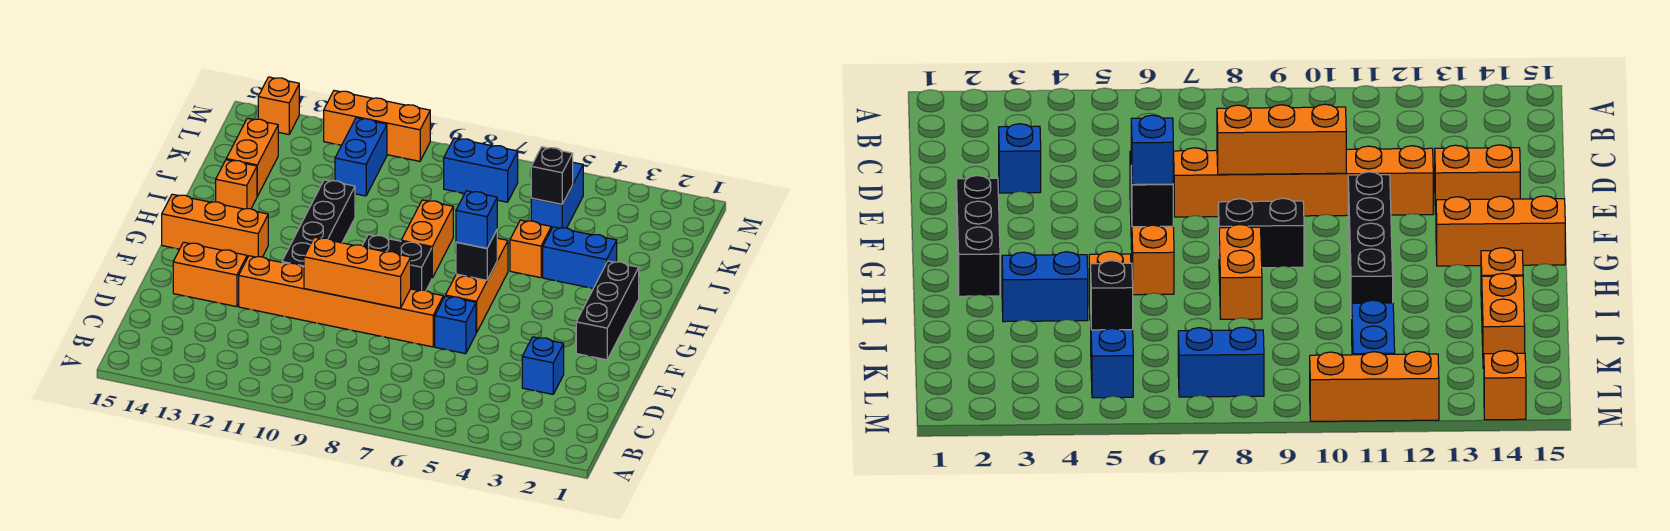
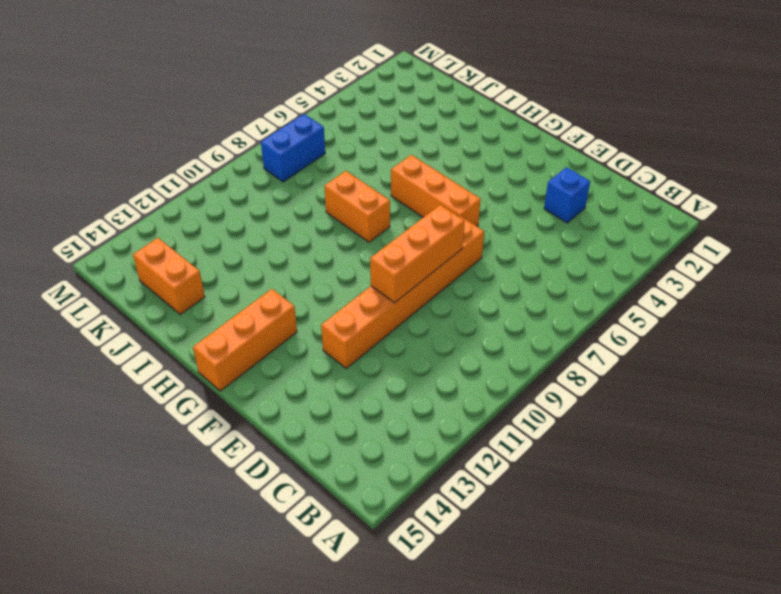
none -> blue brick E6 level 1
none -> orange brick E13:E14 level 1
none -> black brick F2:H2 level 1

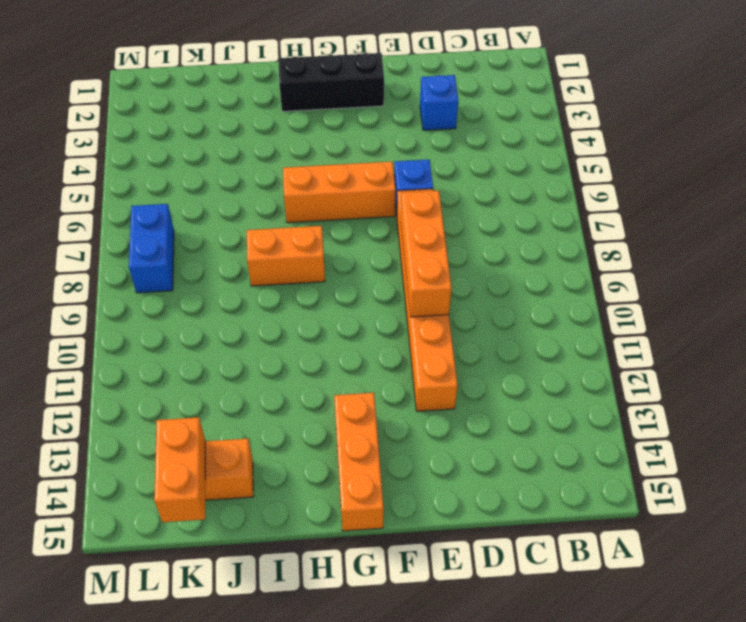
orange brick K14:K15 level 2 -> orange brick E13:E14 level 1
none -> black brick F11:I11 level 1
none -> black brick G8:G9 level 1
none -> blue brick I3:I4 level 1

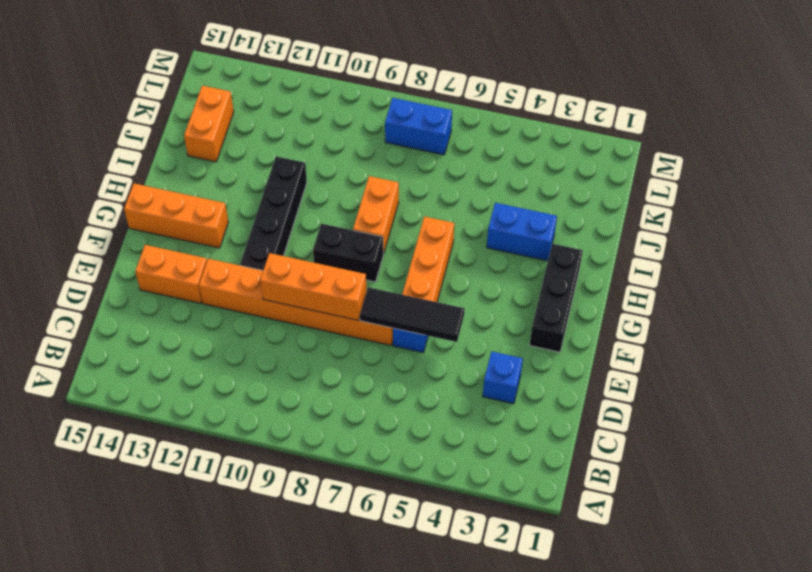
black tile E5:E7 level 2 -> none
none -> orange brick I5 level 1
none -> orange brick I14 level 1
none -> blue brick K5:L5 level 1

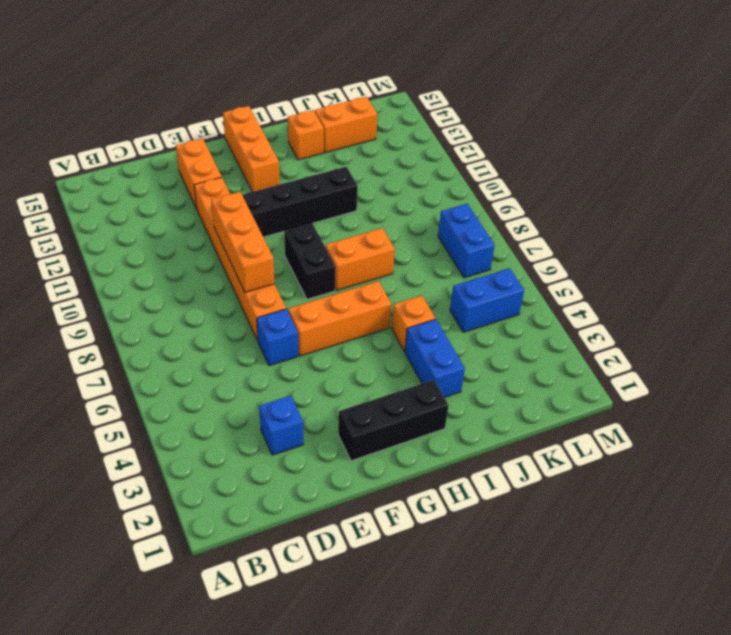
none -> blue brick K11:L11 level 1
none -> orange brick M10:M12 level 1
none -> orange brick M14 level 1

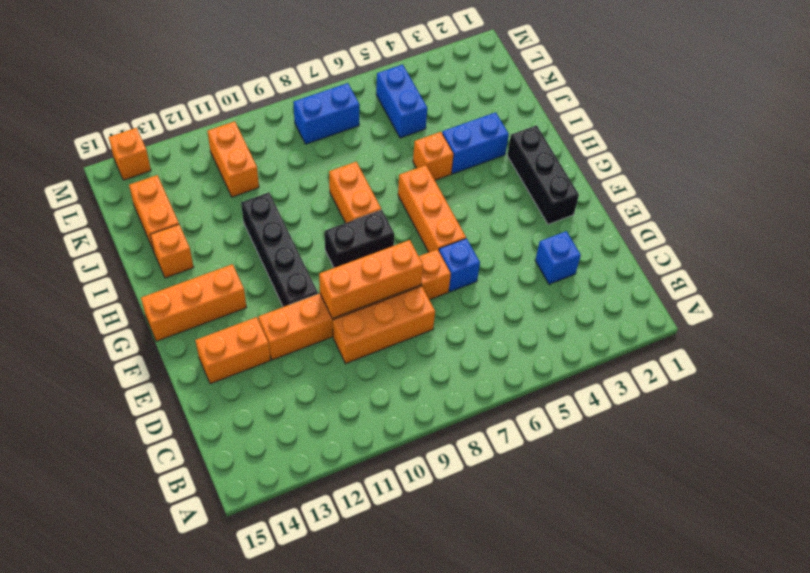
orange brick D8:D10 level 1 -> orange brick M10:M12 level 1
orange brick K11:L11 level 1 -> blue brick K11:L11 level 1
none -> black brick G6 level 2
none -> black brick K5 level 2
none -> blue brick G6 level 3

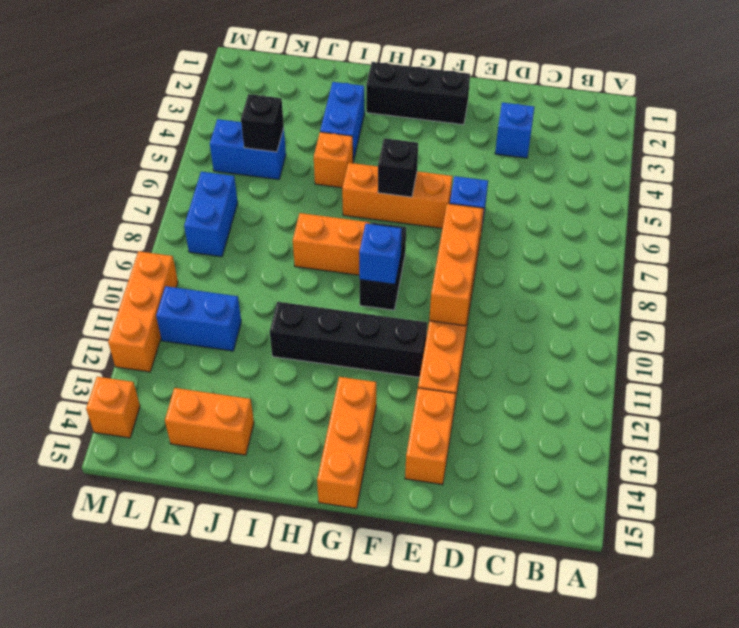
blue brick G9 level 2 -> blue brick G6 level 3
none -> orange brick I14 level 1

